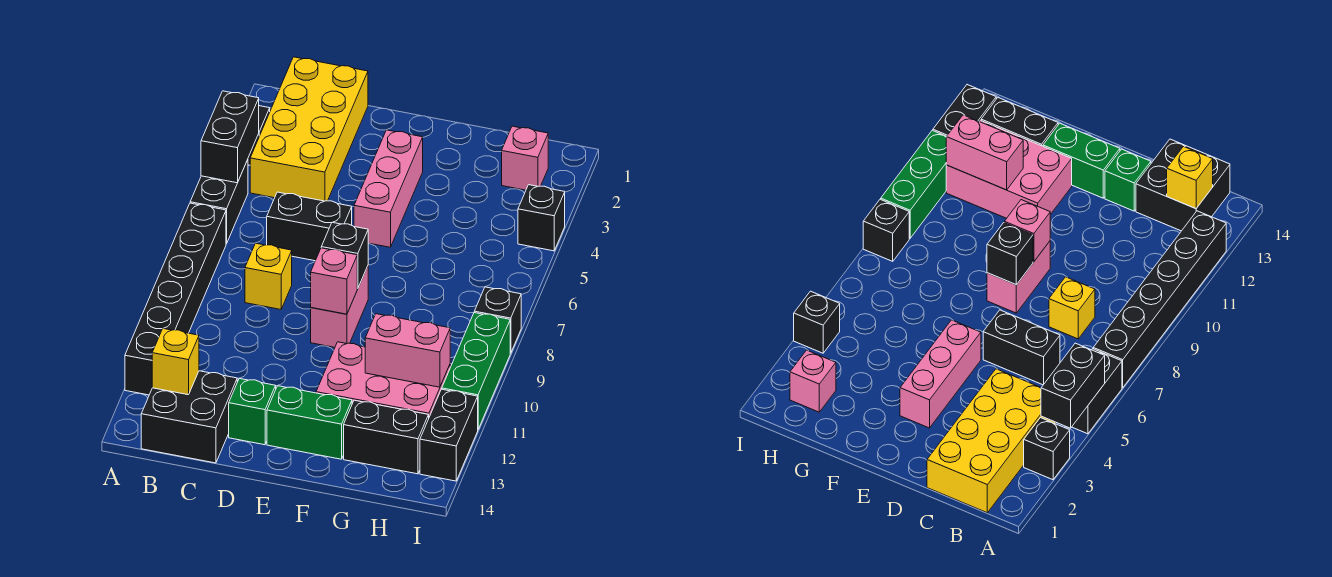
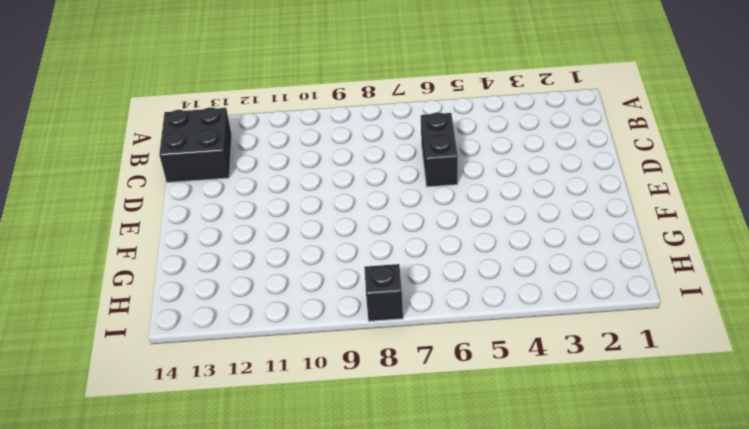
none -> black brick A3 level 1
none -> black brick A5:A6 level 1
none -> black brick A7:A12 level 1

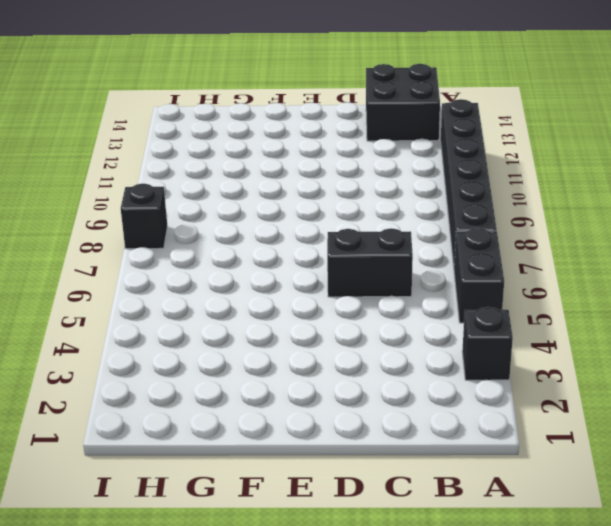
none -> yellow brick B1:C4 level 1
none -> yellow brick C8 level 1
none -> green brick D13 level 1

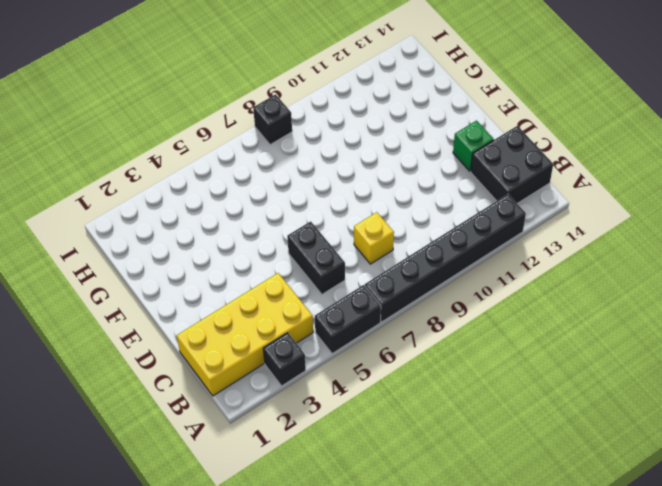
none -> pink brick E3:E5 level 1
none -> pink brick E8:E9 level 1
none -> green brick E13:F13 level 1

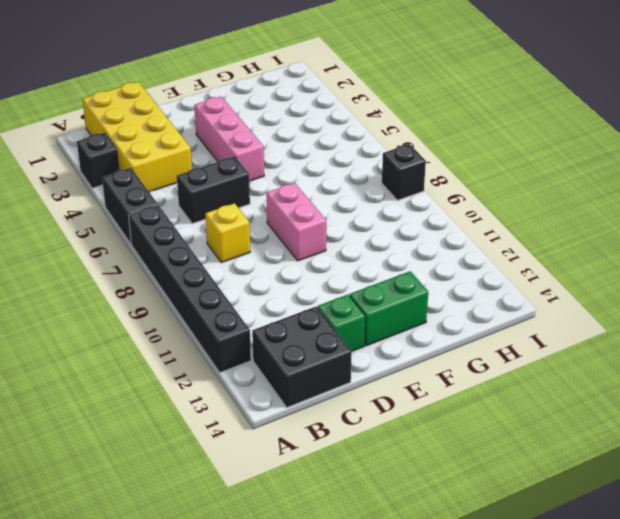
none -> pink brick F11:H12 level 1
none -> black brick G13:H13 level 1
none -> pink brick H2 level 1

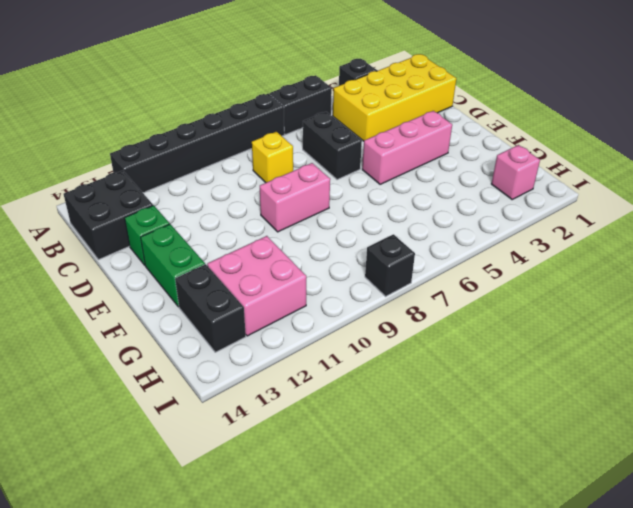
pink brick G11:H12 level 1 -> pink brick F11:H12 level 1
none -> black brick I4 level 1
none -> green brick I9:I11 level 1
none -> black brick I12:I13 level 1

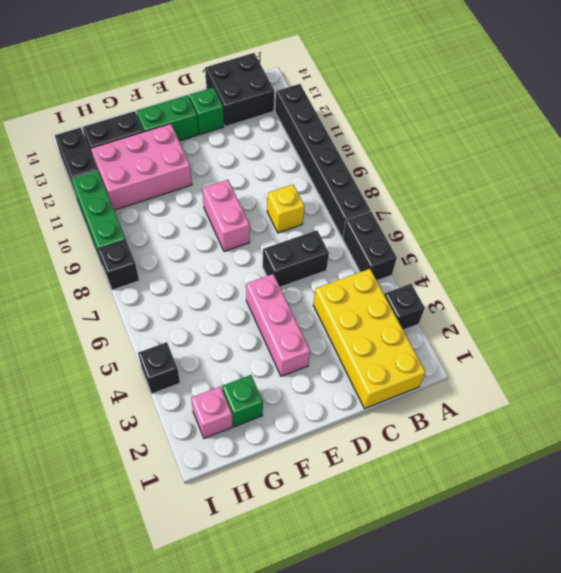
green brick G2 level 1 -> none
none -> black brick A4:A5 level 2
none -> yellow brick B13 level 2
none -> black brick E8 level 2

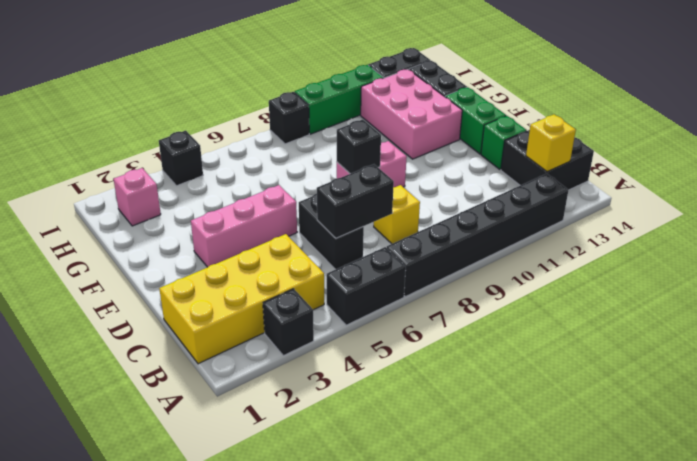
black brick C6:C7 level 2 -> black brick A4:A5 level 2
none -> pink brick E9 level 2
none -> pink brick G11:H11 level 2

